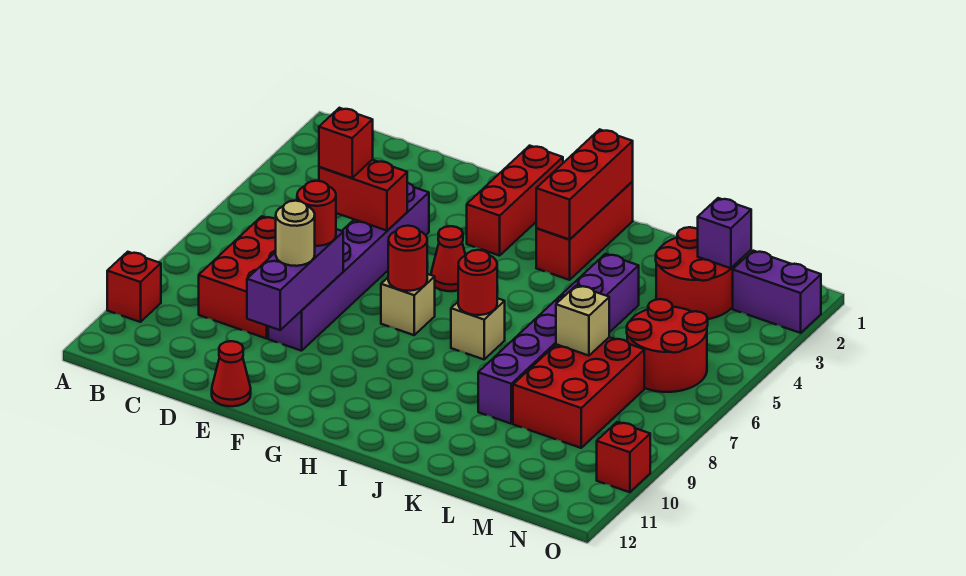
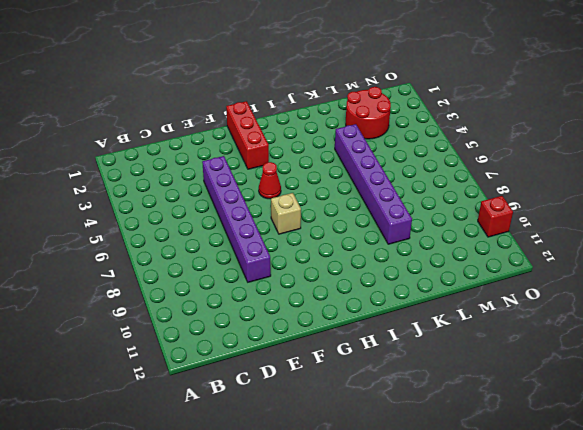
none -> red brick A10 level 1
none -> red brick C7:D9 level 1
none -> red cone E12 level 1

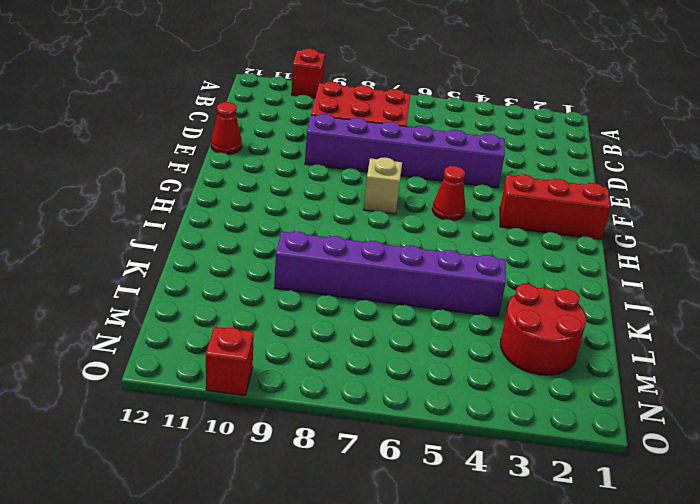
none -> red brick I1:I3 level 1
none -> tan brick I7 level 1
none -> red brick L7:M9 level 1

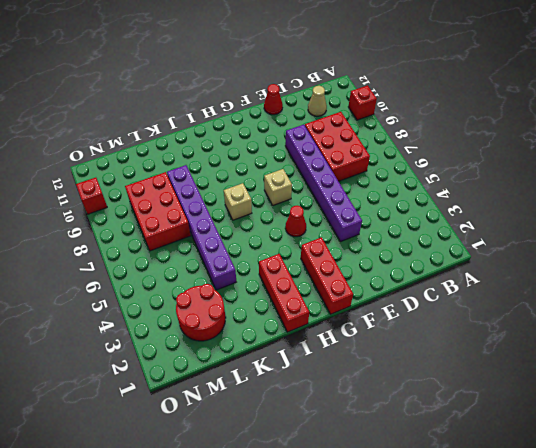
tan cone C11 level 1 -> none
none -> red round brick M5:N6 level 1
none -> purple brick N2:O2 level 1
none -> red brick D5:E5 level 2

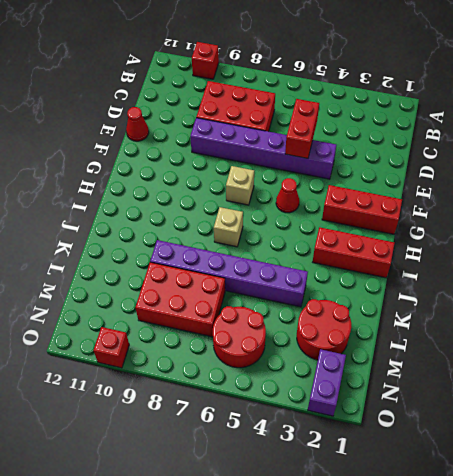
none -> purple brick E8:E10 level 2
none -> red round brick G7 level 2
none -> red brick I1:I3 level 2

